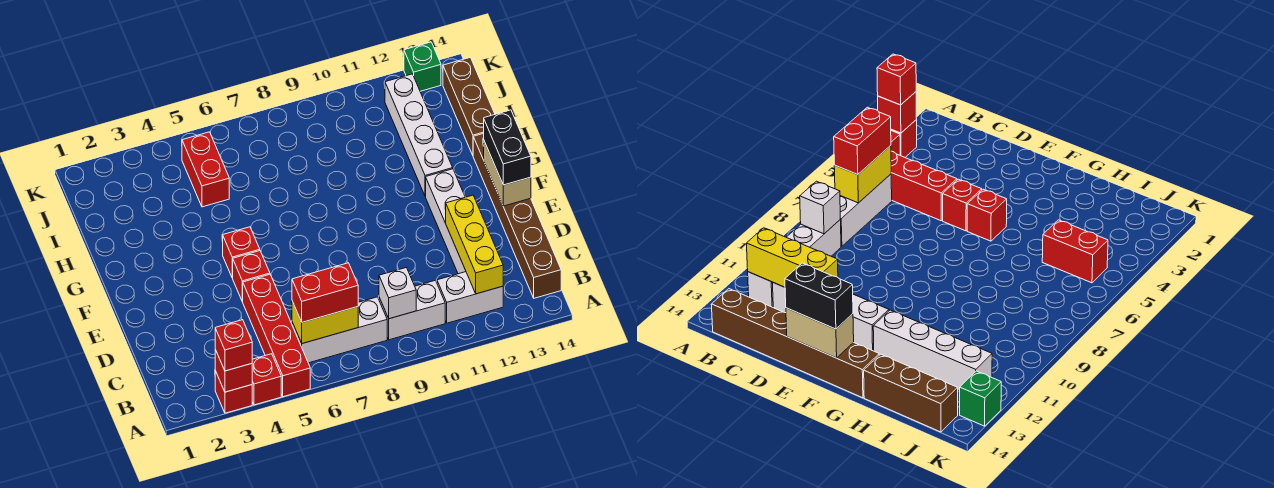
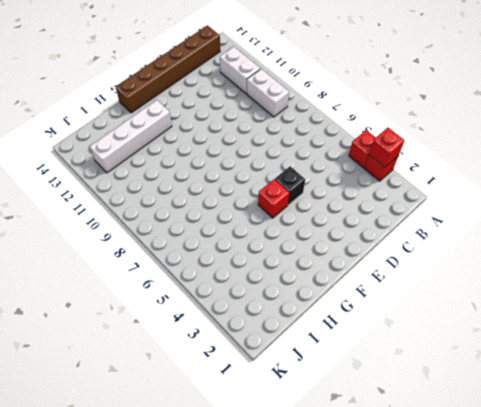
black brick E5 level 1 -> red brick E5 level 1
none -> red brick A5:D5 level 1
none -> white brick B6:B8 level 1
none -> white brick C12:F12 level 1

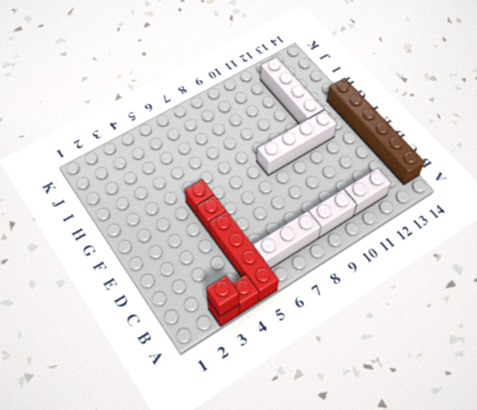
white brick F9:F12 level 1 -> white brick C12:F12 level 1
none -> brown brick H14:J14 level 1
none -> red brick I5:J5 level 1
none -> green brick K13 level 1

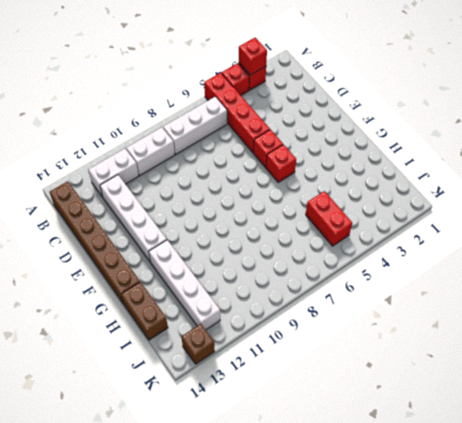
brown brick H14:I14 level 1 -> brown brick H14:J14 level 1
brown brick K13 level 1 -> green brick K13 level 1
none -> yellow brick B6:B7 level 2
none -> white brick B9 level 2
none -> yellow brick B12:D12 level 2

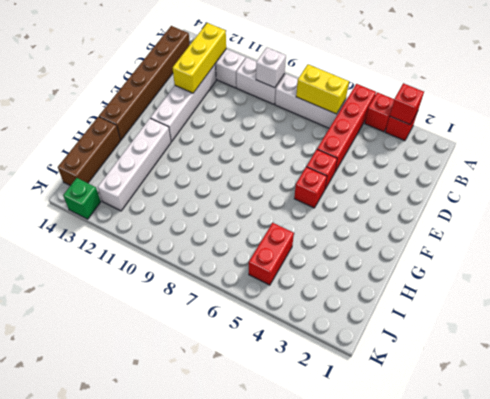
none -> tan brick E14:F14 level 2
none -> red brick A3 level 3
none -> red brick B6:B7 level 3

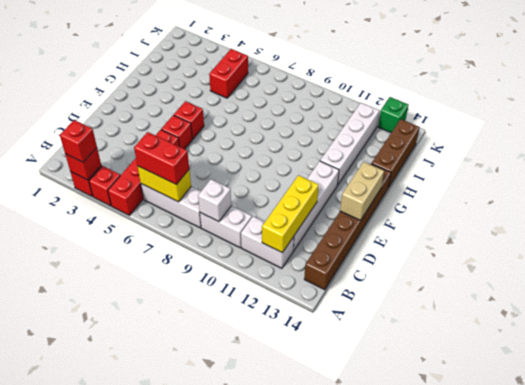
none -> black brick E14:F14 level 3

